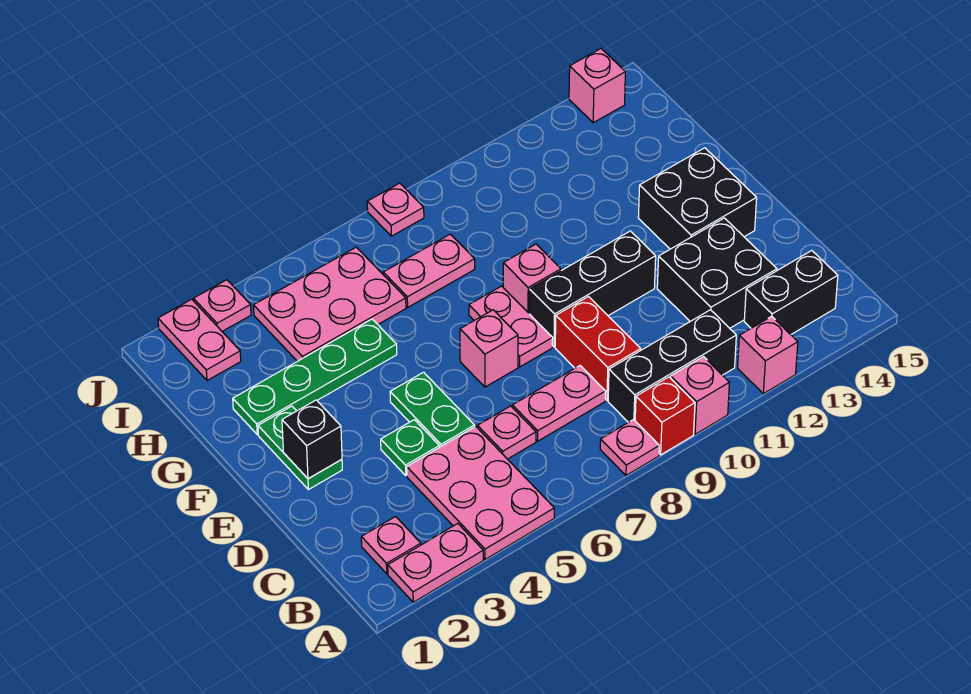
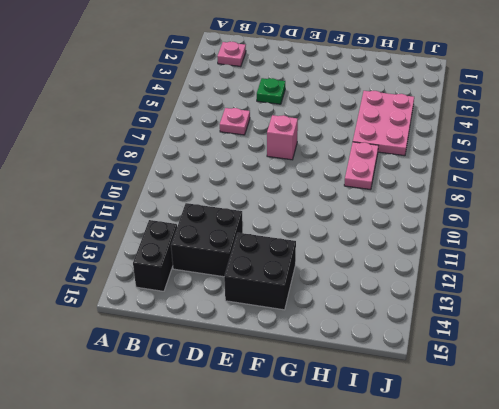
none -> pink plate A2:A3 level 1
none -> pink plate A4:C5 level 1
none -> pink plate A8 level 1

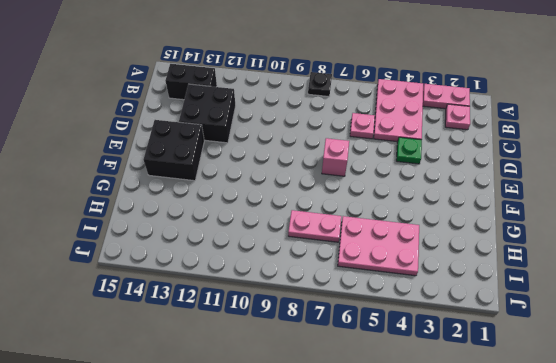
black plate A8 level 1 -> pink plate A8 level 1
none -> red brick A9 level 1
none -> pink brick A10 level 1
none -> pink brick A12 level 1

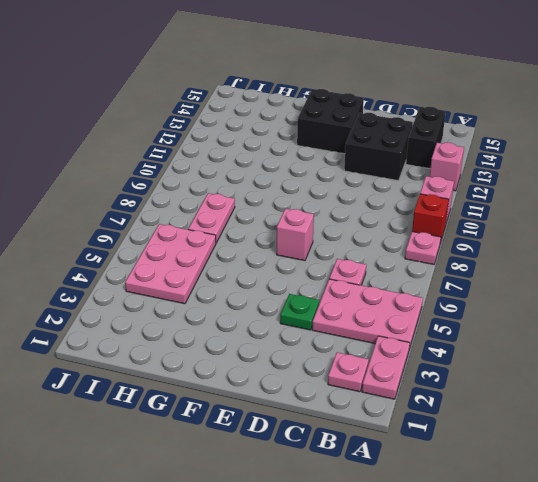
none -> black brick B9:B11 level 1
none -> pink plate C7:C8 level 1
none -> red brick C9:D9 level 1

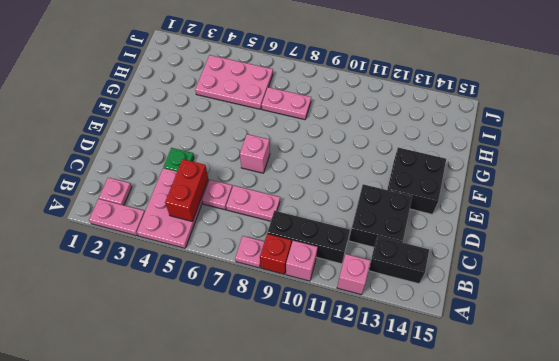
red brick B5:C5 level 2 -> red brick C9:D9 level 1
none -> green plate D5:E5 level 1
none -> green plate E2:F2 level 1
none -> pink plate E8:F8 level 1

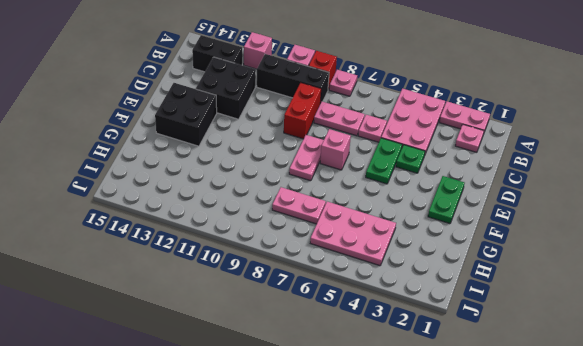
none -> black brick E9:E11 level 1
none -> pink brick F9 level 1
none -> green plate G2:G5 level 1

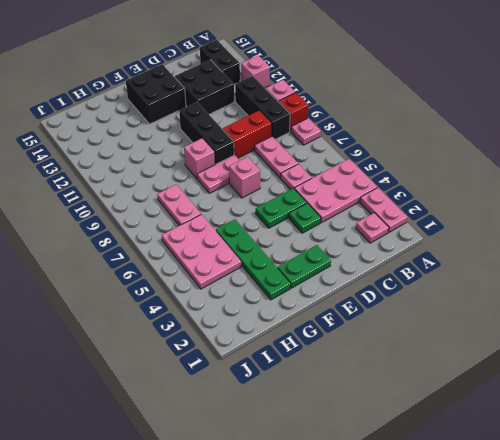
none -> pink plate I2:J2 level 1
none -> pink plate J3 level 1
none -> pink plate J8 level 1

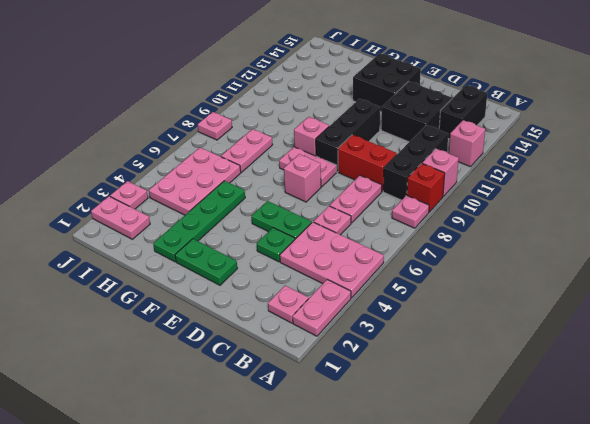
none -> pink brick J14 level 1
none -> black brick E2 level 2

